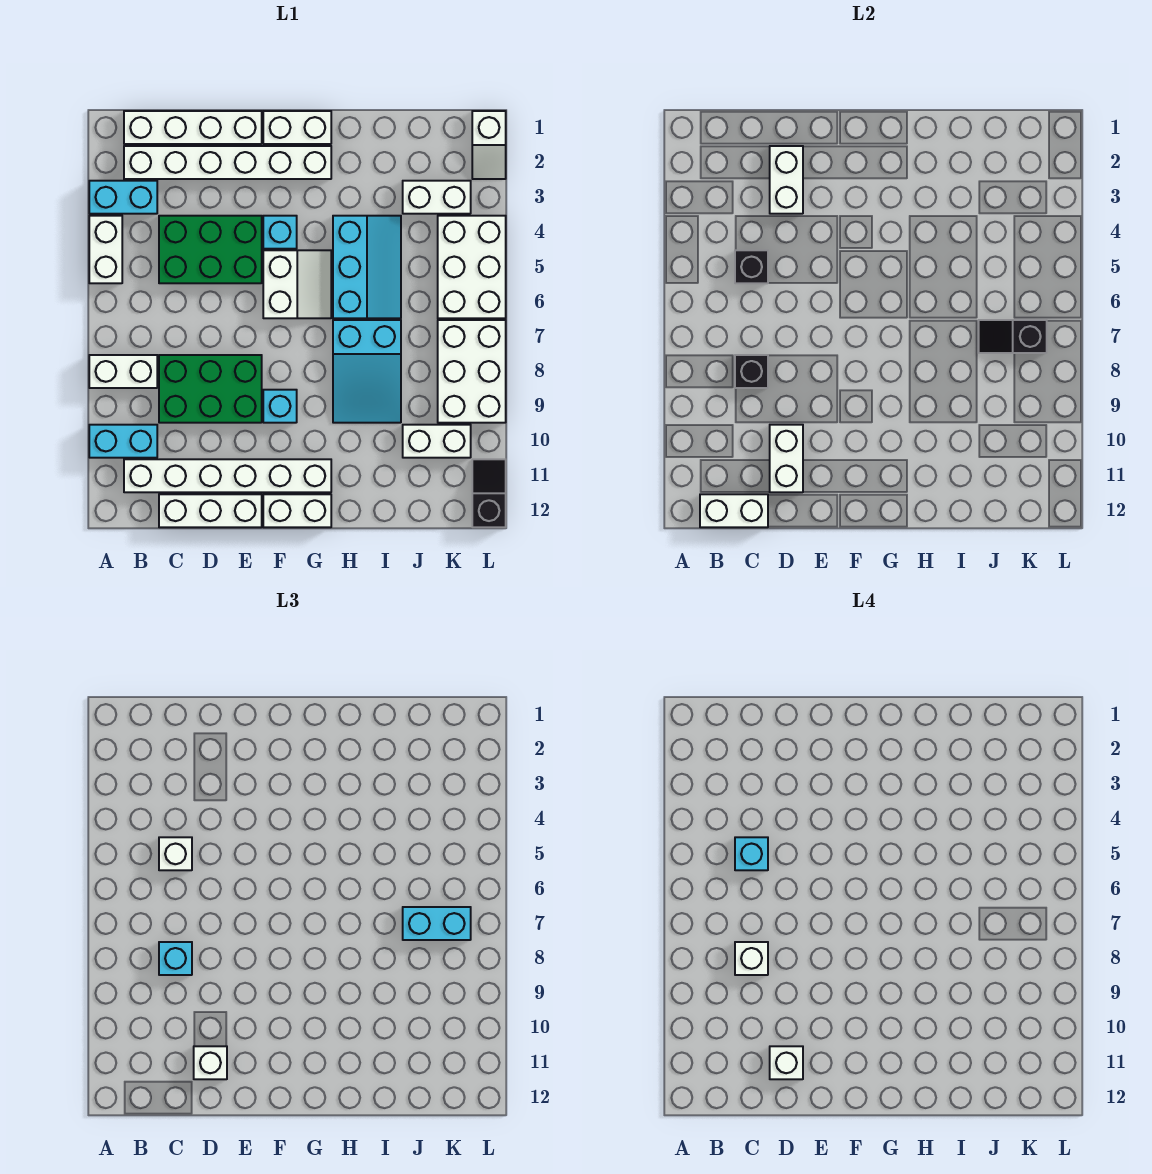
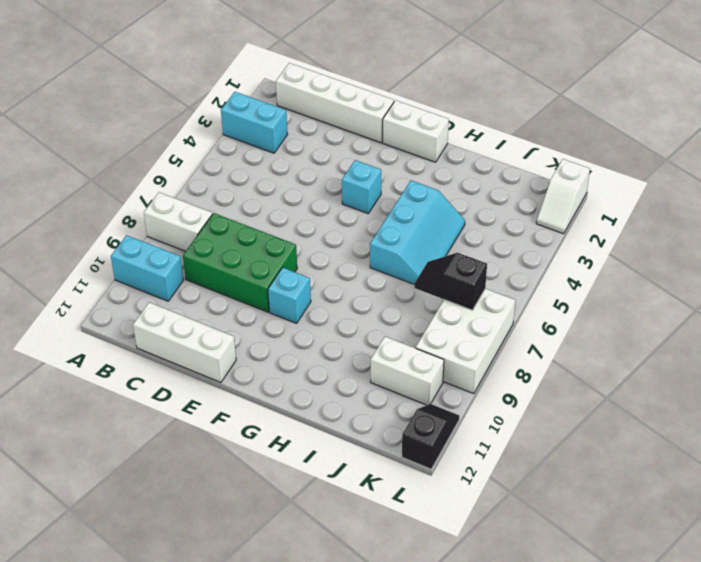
none -> white brick A4:A5 level 1
none -> white brick B2:G2 level 1
none -> white brick B11:G11 level 1
none -> green brick C4:E5 level 1

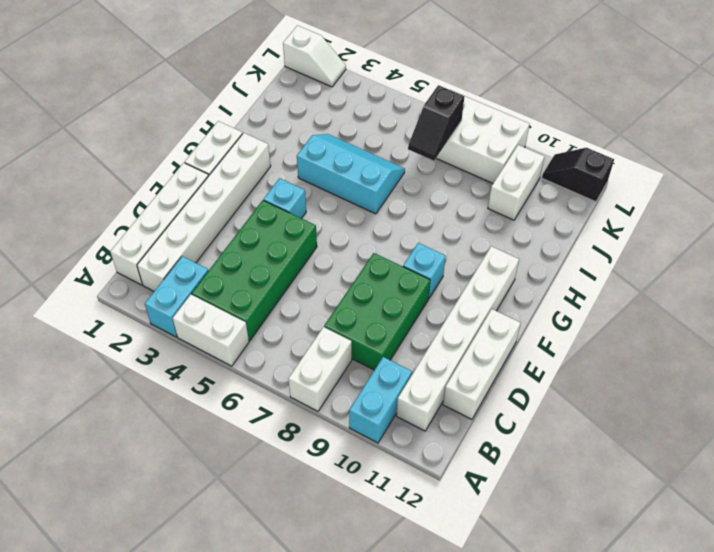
green brick B4:E5 level 1 -> green brick C4:E5 level 1
none -> white slope F5:G6 level 1 top F
none -> white brick F12:G12 level 1
none -> cyan slope H7:I9 level 1 top 7
none -> white brick J3:K3 level 1

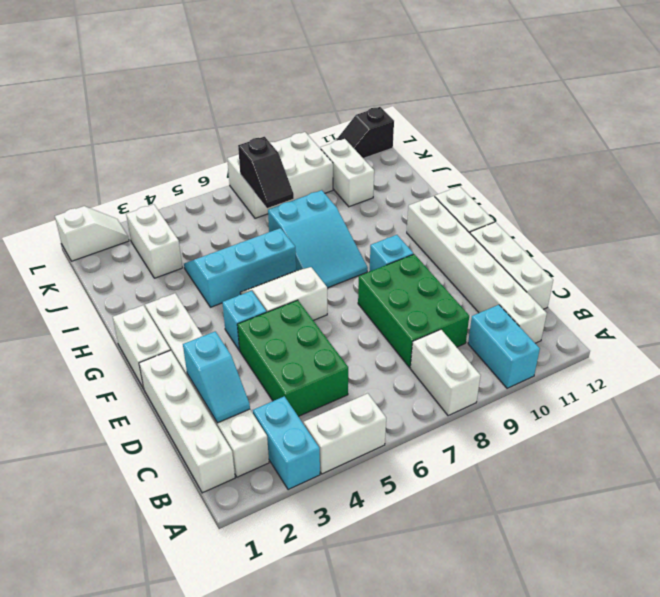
cyan slope C2:D2 level 2 top D -> white brick D2:D3 level 2
cyan slope G7:I8 level 1 top I -> cyan slope H7:I9 level 1 top 7
none -> white brick K4:L6 level 1
none -> white brick B12:C12 level 2
none -> black brick C5 level 2
none -> black brick C8 level 2

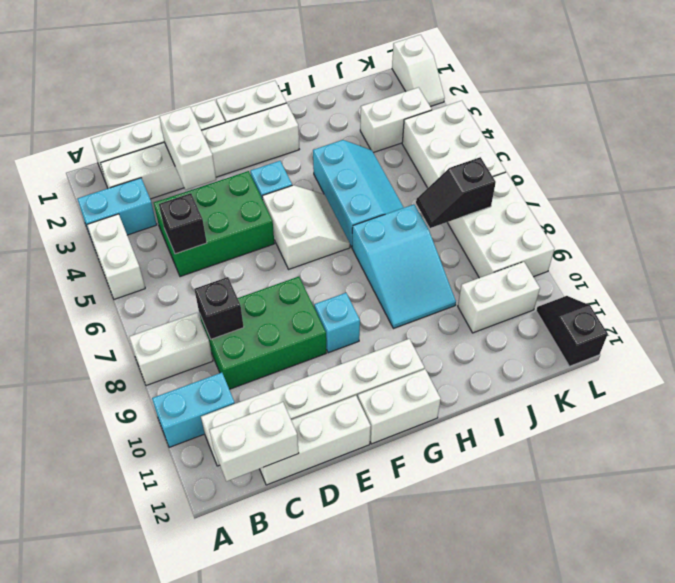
none -> white brick D10:D11 level 2
none -> white brick C5 level 3
none -> cyan brick C8 level 3
none -> white brick D11 level 3

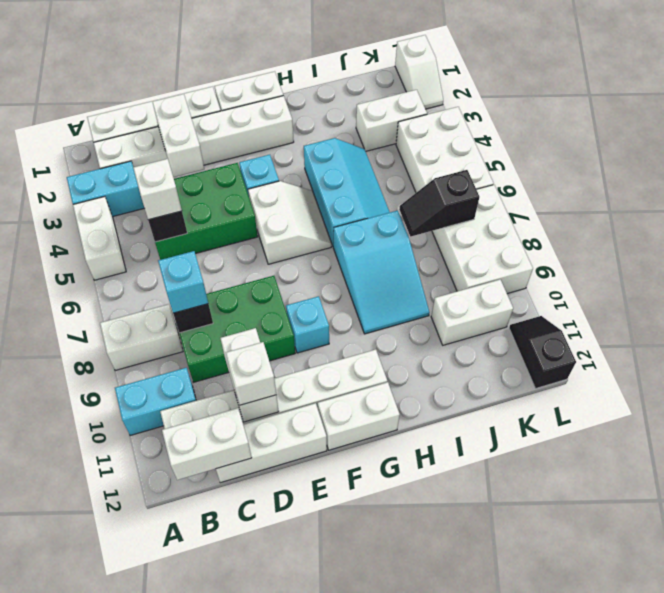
none -> cyan brick J7:K7 level 3
none -> cyan brick C5 level 4
none -> white brick C8 level 4
none -> white brick D11 level 4

